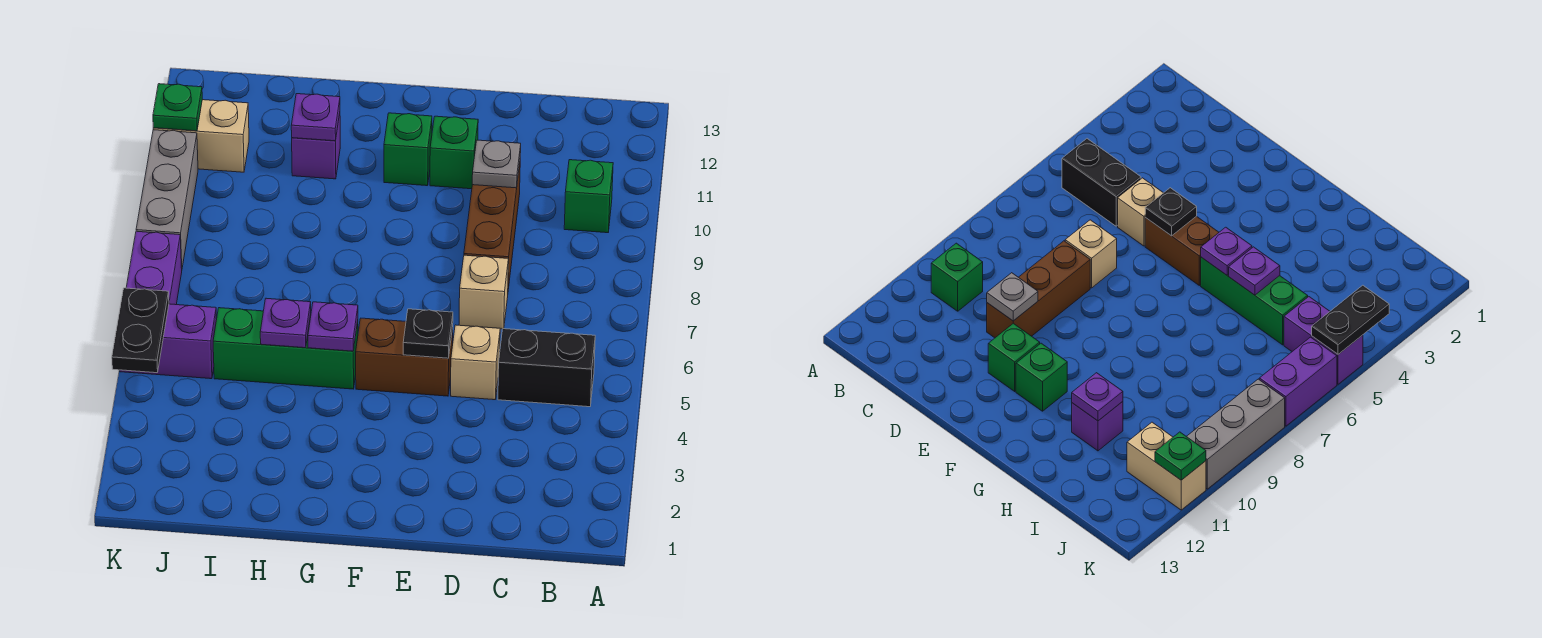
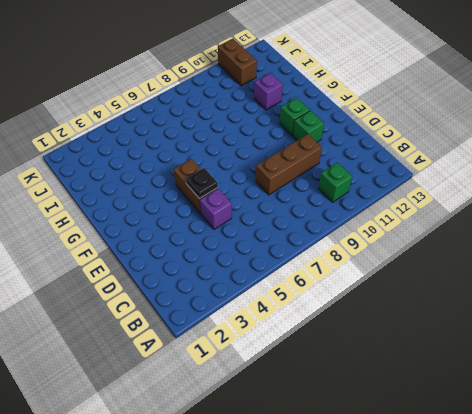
purple brick D5 level 1 -> tan brick D5 level 1
brown brick J11:K11 level 1 -> tan brick J11:K11 level 1
none -> black brick B5:C5 level 1
none -> tan brick D7 level 1
none -> green brick G5:I5 level 1

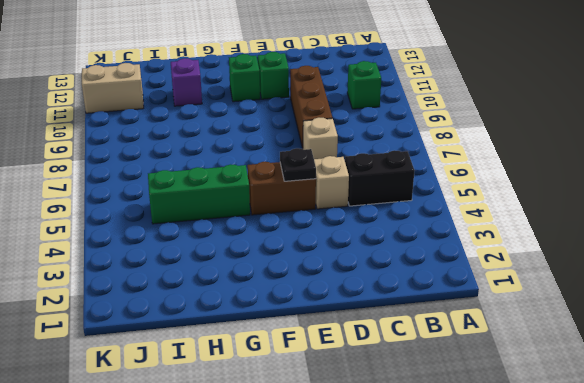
none -> purple brick J5:K5 level 1
none -> purple brick K6:K7 level 1
none -> grey brick K8:K10 level 1

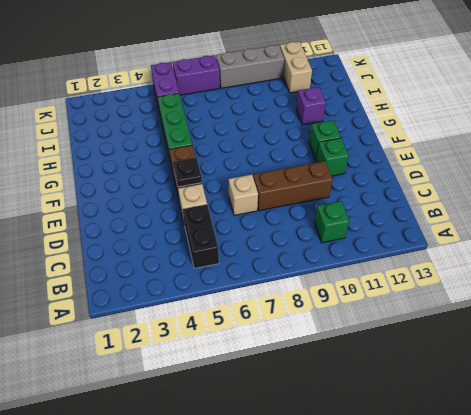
none -> grey plate D10 level 2
none -> purple plate G5 level 2
none -> purple plate H5 level 2

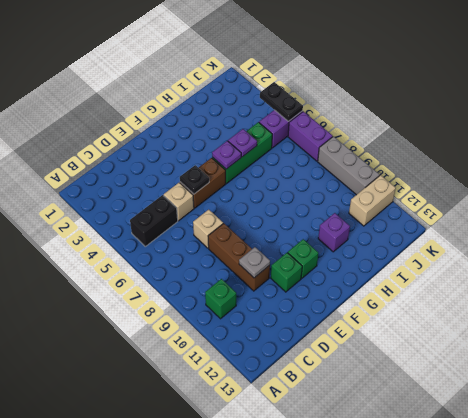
none -> purple plate H11 level 2
none -> green plate K11 level 2

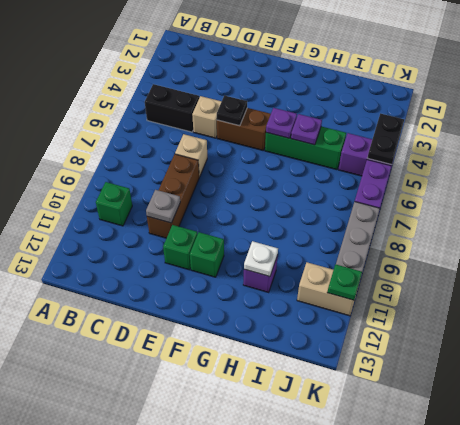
white plate H11 level 2 -> purple plate H11 level 2

